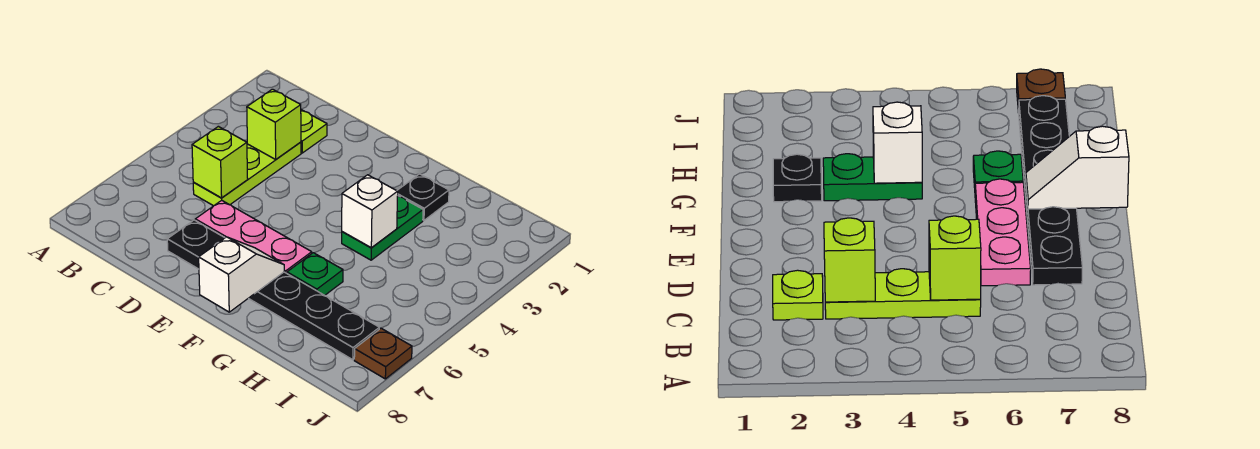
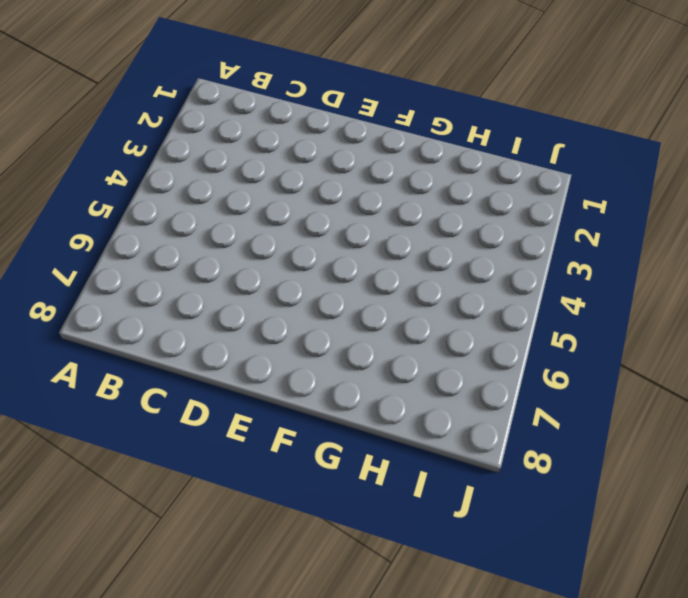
none -> lime plate C2 level 1
none -> lime plate C3:C5 level 1
none -> pink plate D6:F6 level 1

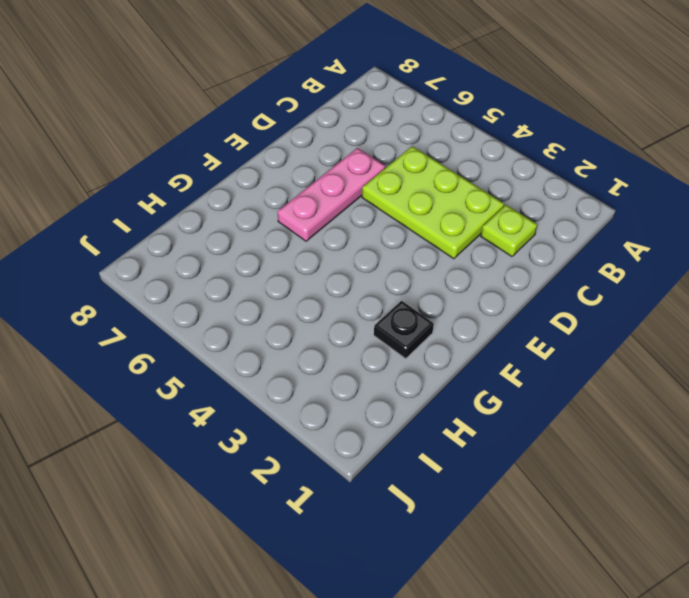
lime plate C3:D5 level 1 -> lime plate C3:C5 level 1
none -> black plate D7:I7 level 1
none -> green plate G3:G4 level 1
none -> green plate G6 level 1

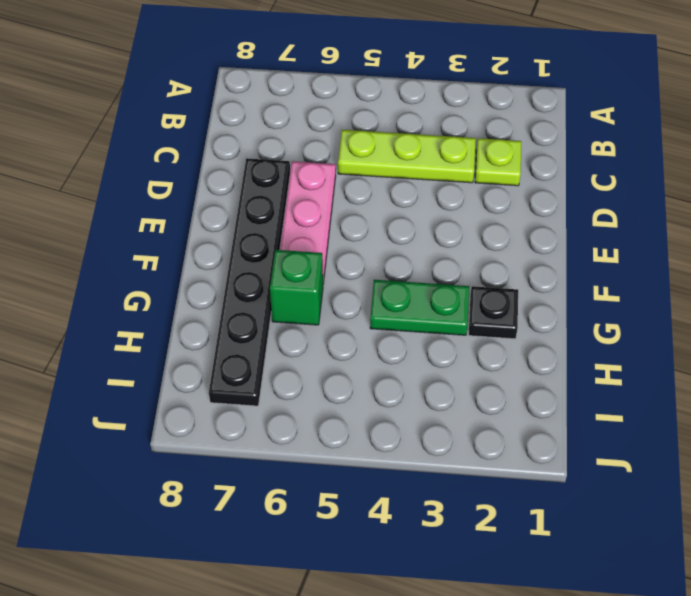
green brick G6 level 1 -> green plate G6 level 1
none -> brown plate J7 level 1
none -> lime brick C3 level 2
none -> lime brick C5 level 2

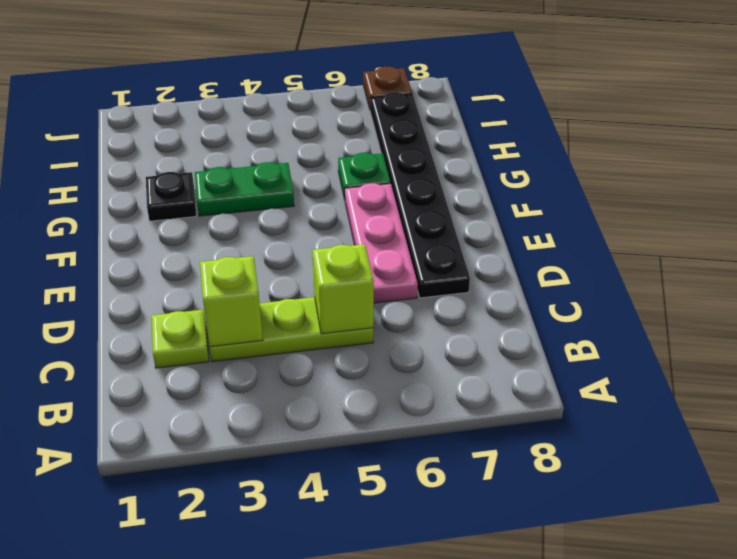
none -> white slope F7:F8 level 2 top 8
none -> white brick G4 level 2

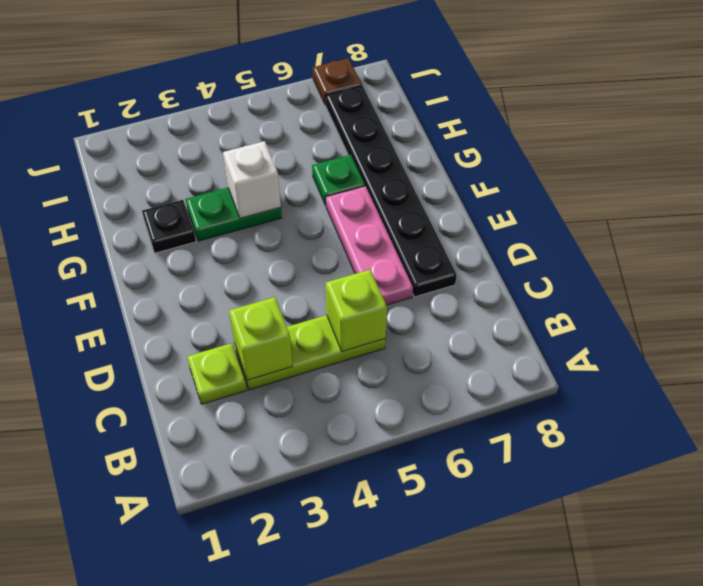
none -> white slope F7:F8 level 2 top 8

